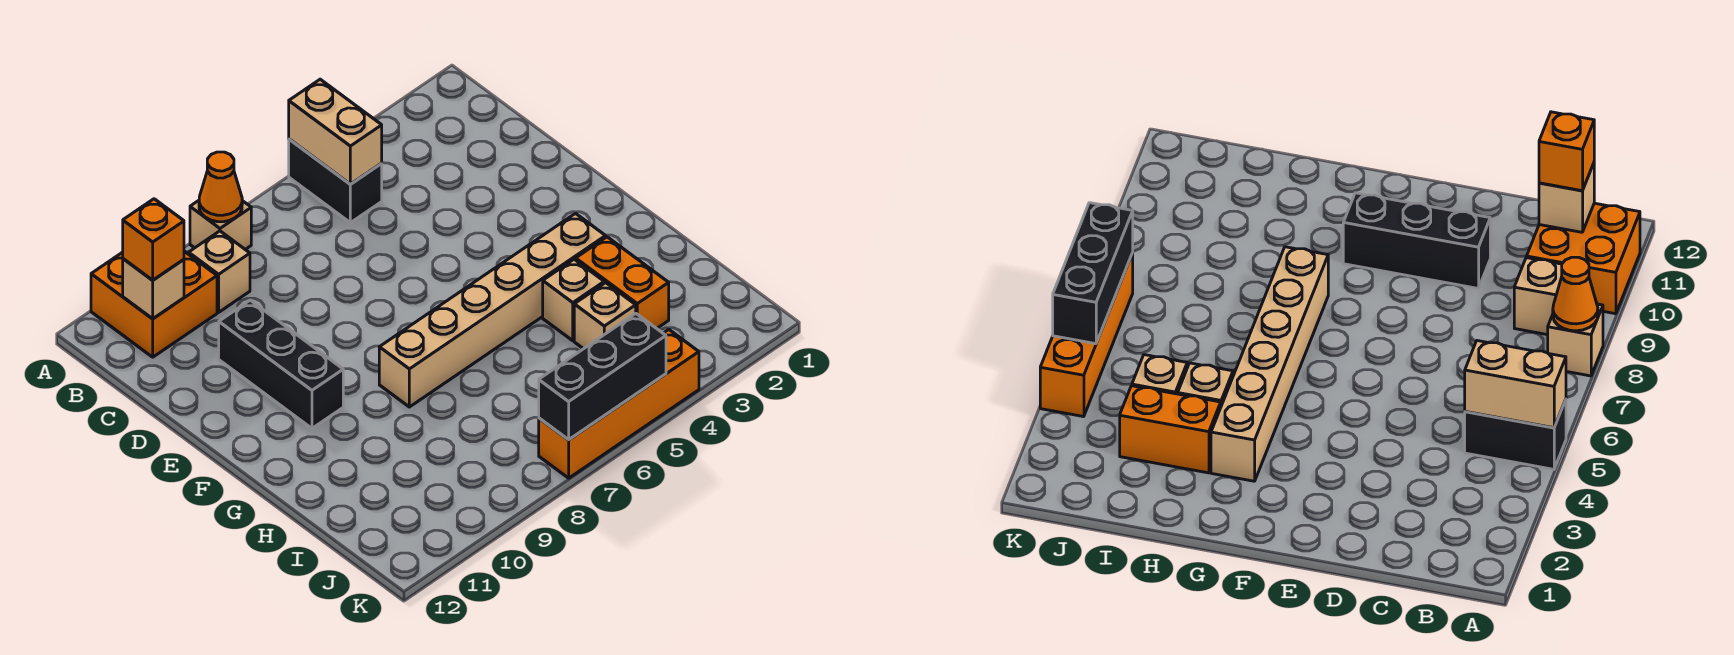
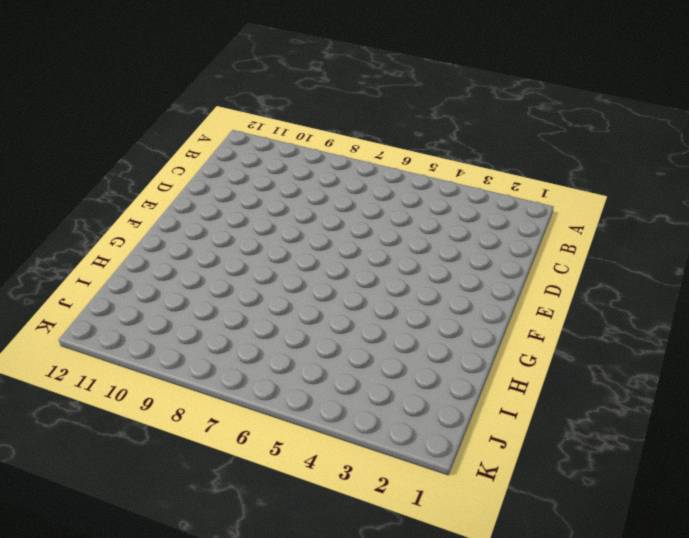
none -> black brick A5:B5 level 1
none -> tan brick A8 level 1
none -> orange brick A10:B11 level 1

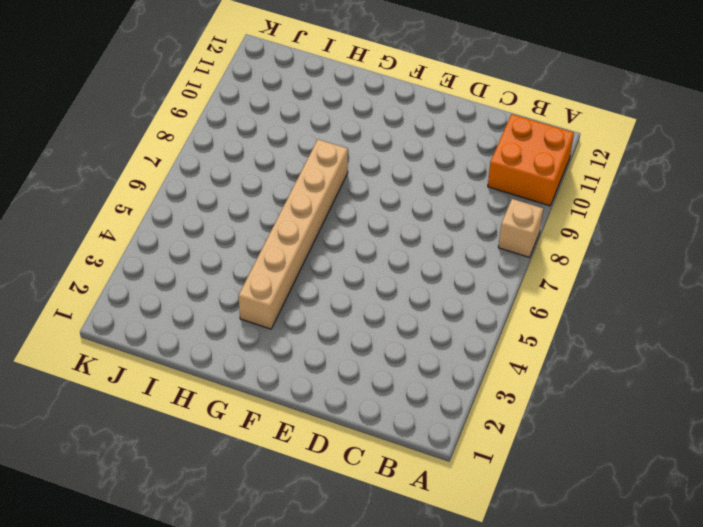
none -> black brick A5:B5 level 1
none -> tan brick B9 level 1
none -> black brick D10:F10 level 1

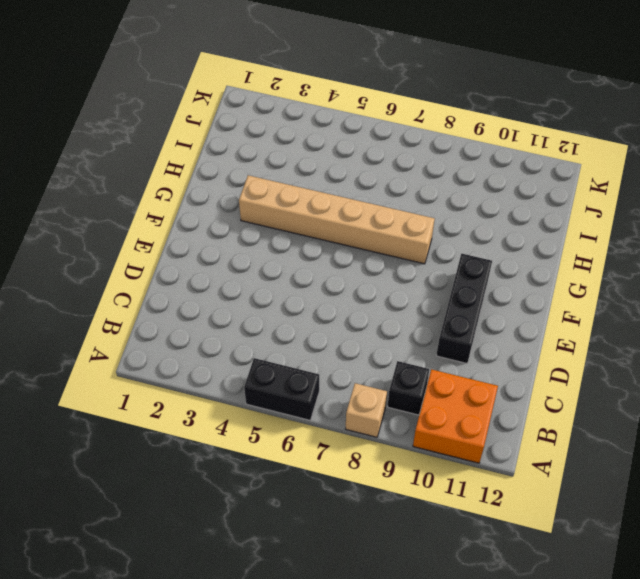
black brick A5:A6 level 1 -> black brick A5:B5 level 1
black brick B9 level 1 -> tan brick B9 level 1
none -> orange brick H3:I3 level 1
none -> tan brick H4 level 1
none -> tan brick I4 level 1

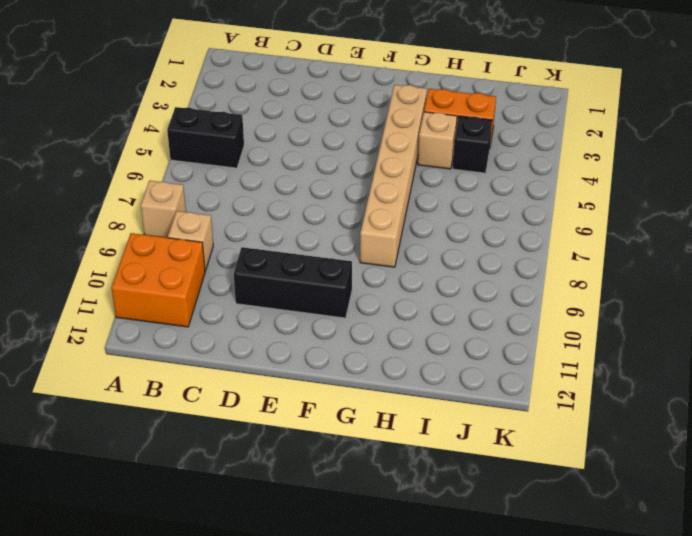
black brick I4 level 1 -> tan brick I4 level 1
none -> orange brick K4:K7 level 1
none -> tan brick A5:B5 level 2
none -> orange cone A8 level 2

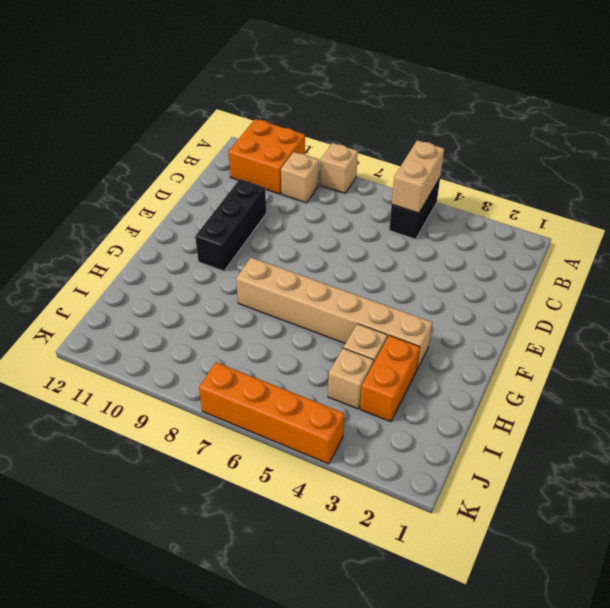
none -> orange cone A8 level 2
none -> tan brick B11 level 2
none -> black brick K5:K7 level 2

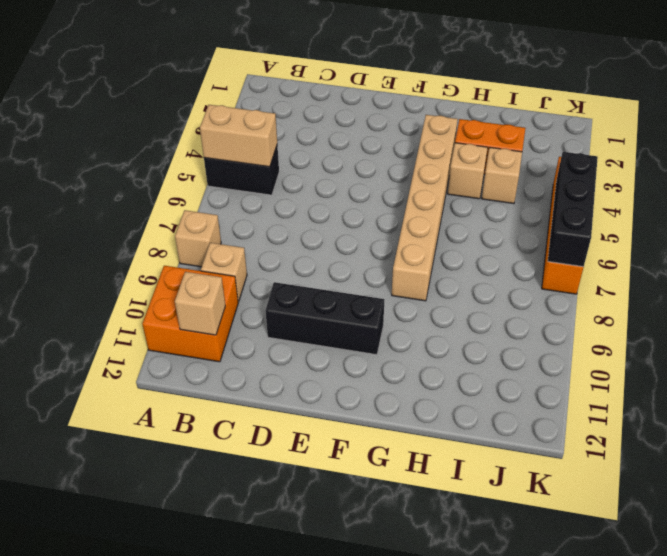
none -> orange cone A8 level 2
none -> orange brick B11 level 3

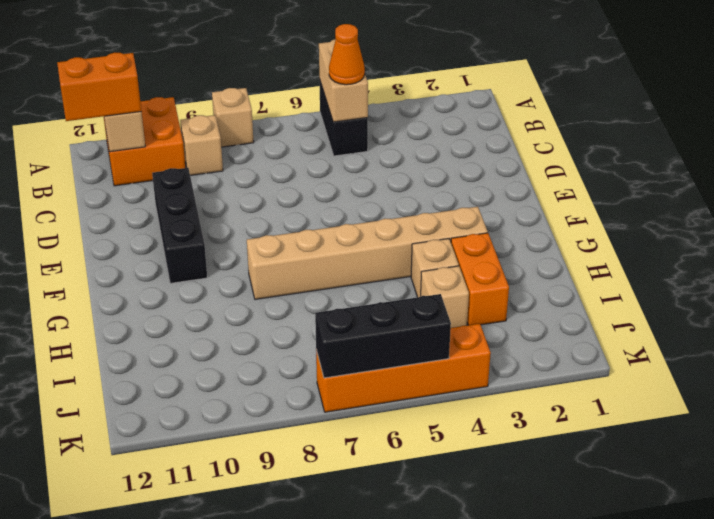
orange cone B5 level 3 -> orange cone A8 level 2
orange brick B11:B12 level 3 -> orange brick B11 level 3

